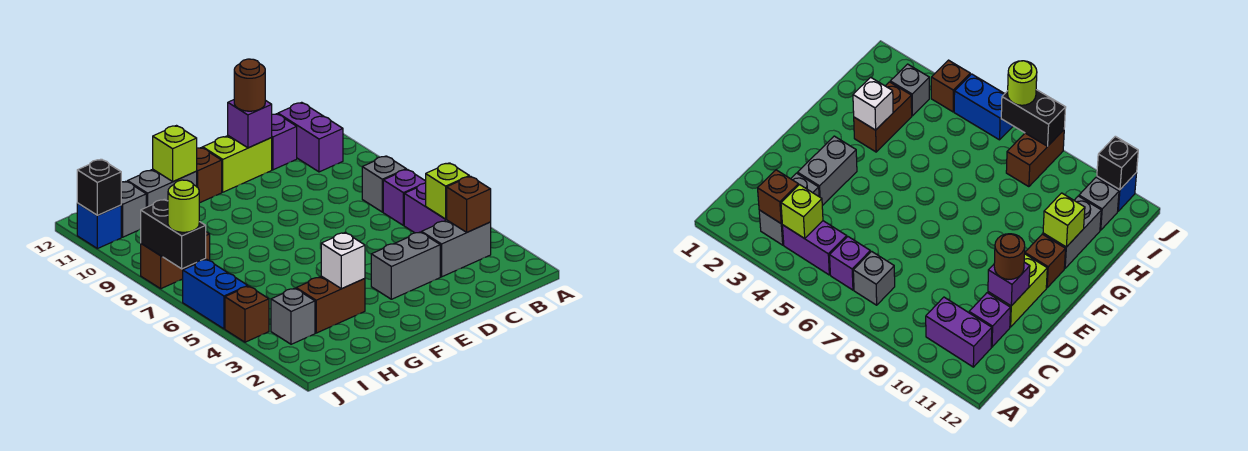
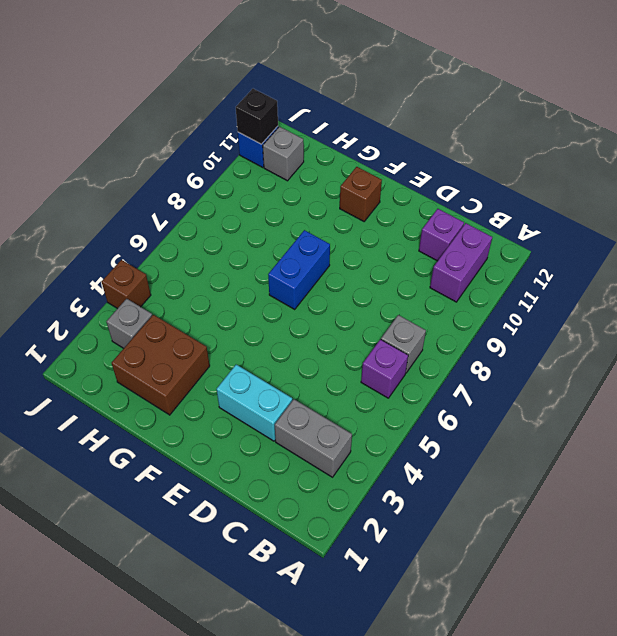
cyan brick D3:E3 level 1 -> grey brick D3:E3 level 1
blue brick F7:F8 level 1 -> blue brick J5:J6 level 1
brown brick G2:H3 level 1 -> brown brick G3:H3 level 1
none -> purple brick B4:B5 level 1
none -> lime brick D11:E11 level 1
none -> grey brick G11:H11 level 1

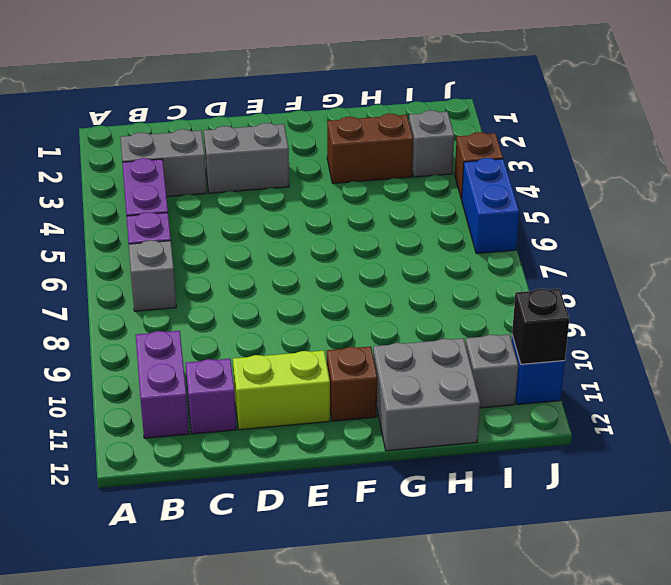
grey brick G11:H12 level 1 -> grey brick G11:H11 level 1
none -> brown brick I8:J8 level 1
none -> brown brick B3 level 2
none -> lime brick B4 level 2

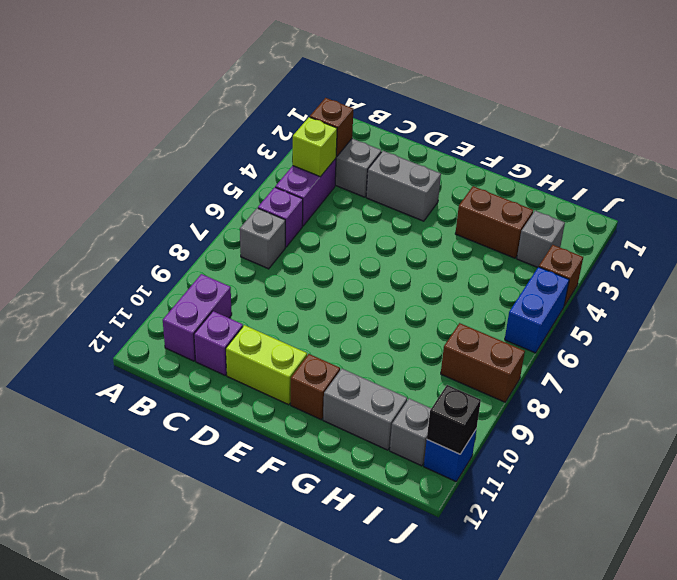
none -> purple brick D11 level 2
none -> white brick G3 level 2
none -> lime brick G11 level 2

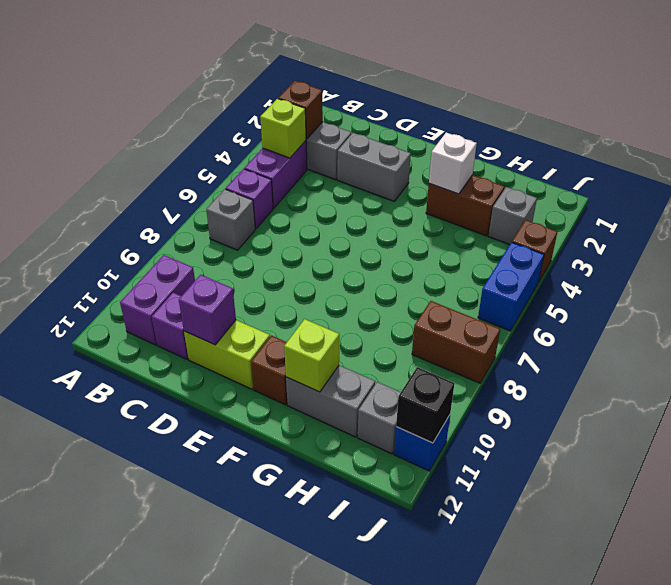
none -> black brick J7:J8 level 2
none -> brown round brick D11 level 3
none -> lime round brick J7 level 3

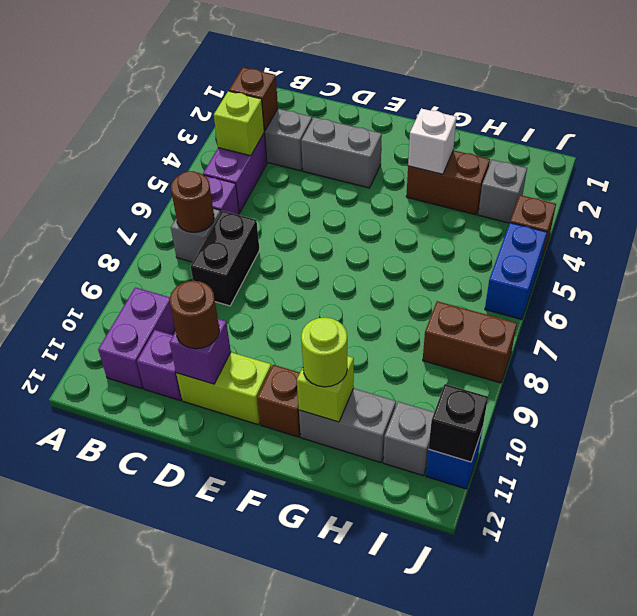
brown round brick B7 level 2 -> none
black brick C7:C8 level 1 -> black brick J7:J8 level 2
lime round brick G11 level 3 -> lime round brick J7 level 3

